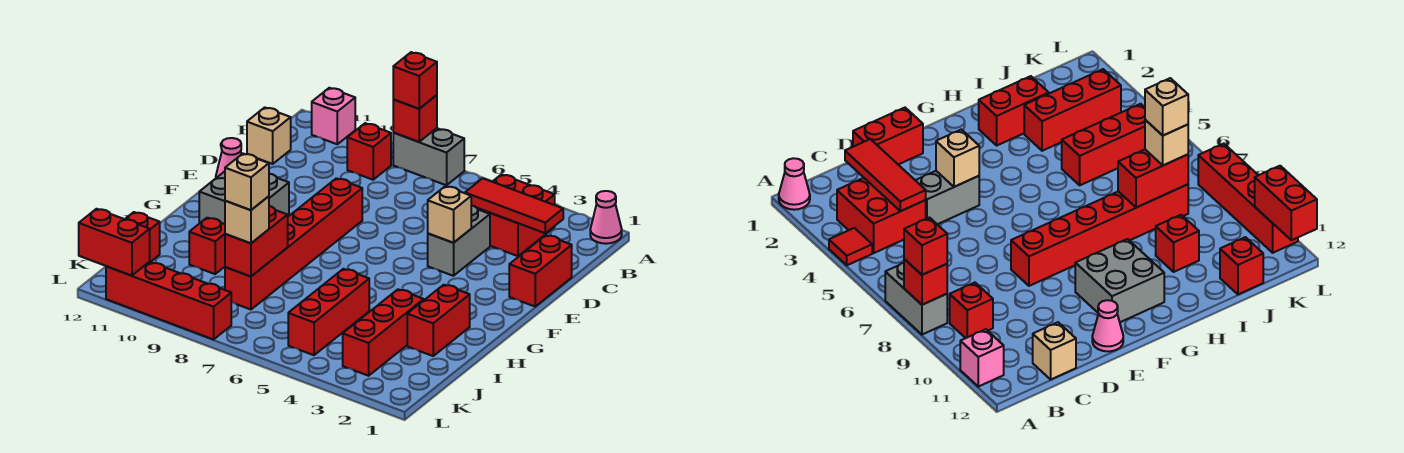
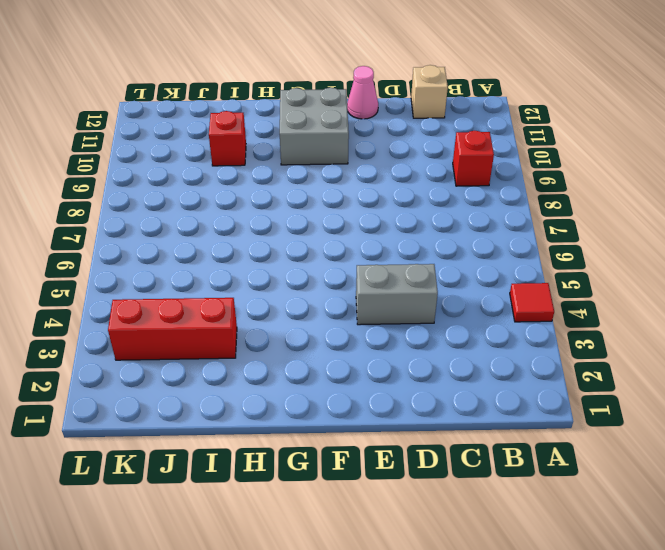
none -> pink cone A1 level 1
none -> grey brick A7:A8 level 1
none -> pink brick A11 level 1

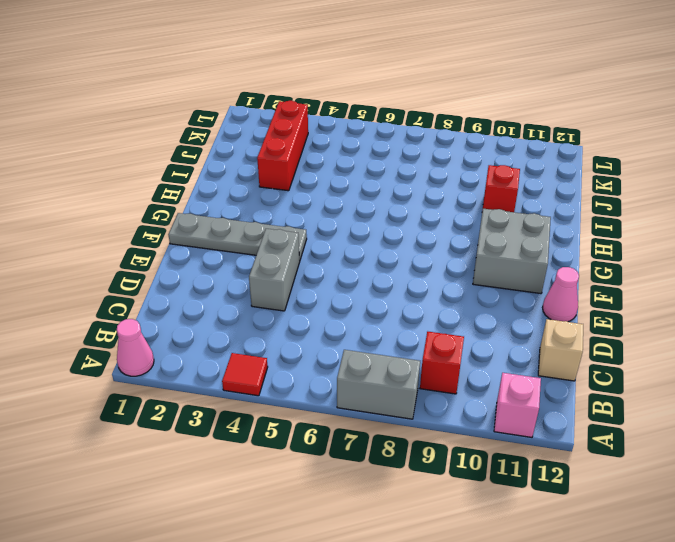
grey plate F1:F4 level 1 -> none
none -> red brick B3:C4 level 1
none -> red brick D1:E1 level 1
none -> red brick E8:J8 level 1

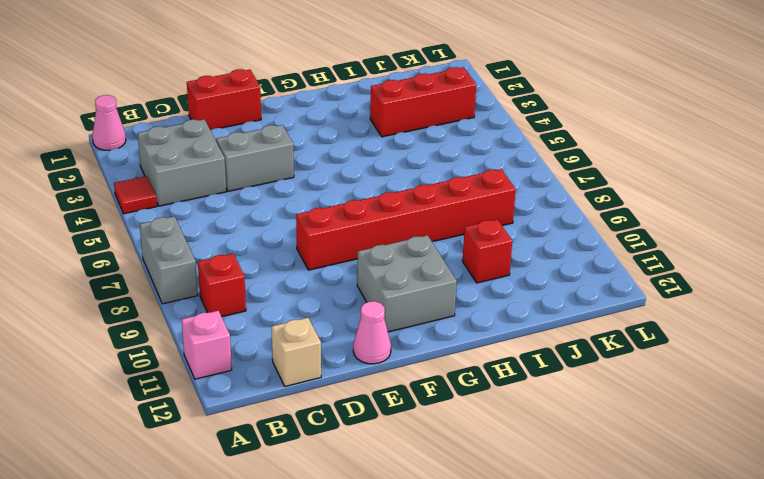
grey brick B3:C4 level 1 -> red brick B3:C4 level 1
none -> red brick H2:I2 level 1
none -> red brick I5:K5 level 1
none -> red brick J12 level 1

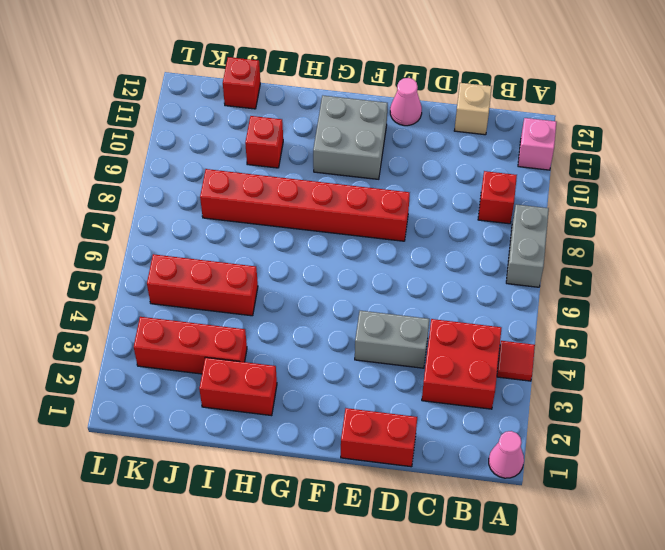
none -> red brick L8:L11 level 1
none -> red brick A8 level 2
none -> red tile C2:C4 level 2

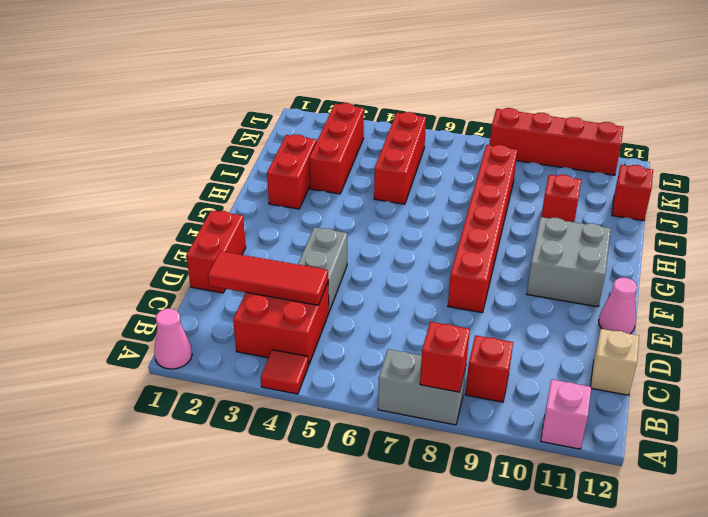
none -> tan brick E4 level 2
none -> red brick I8:J8 level 2
none -> red brick L11:L12 level 2

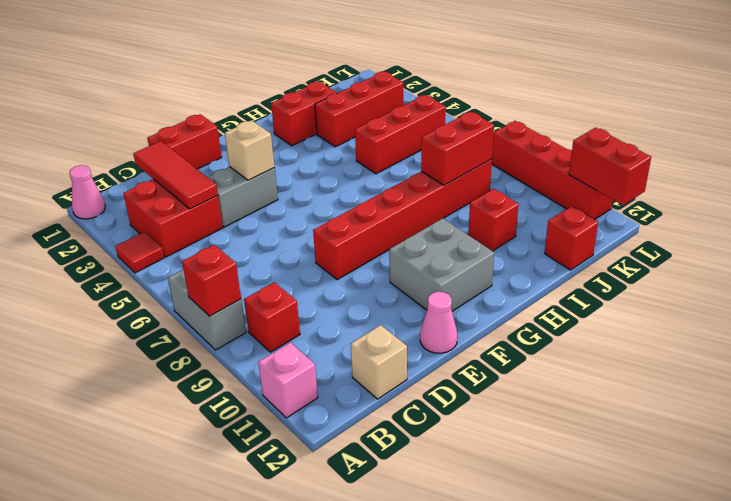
none -> red brick A8 level 3
none -> tan brick J8 level 3
none -> tan brick J8 level 4

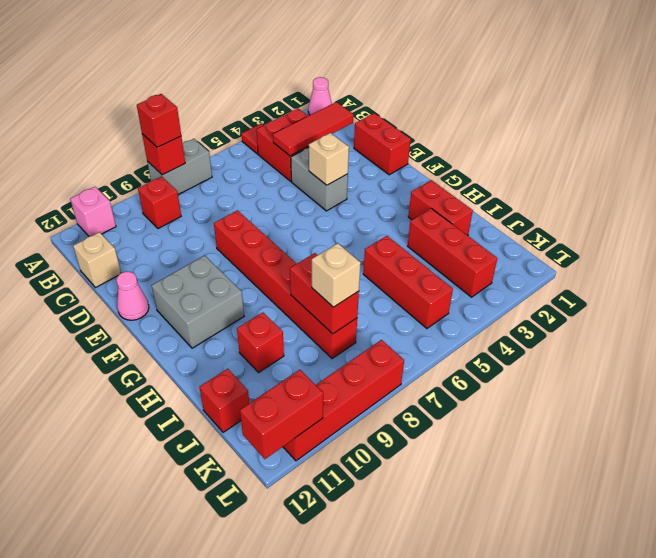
none -> tan brick J8 level 4

